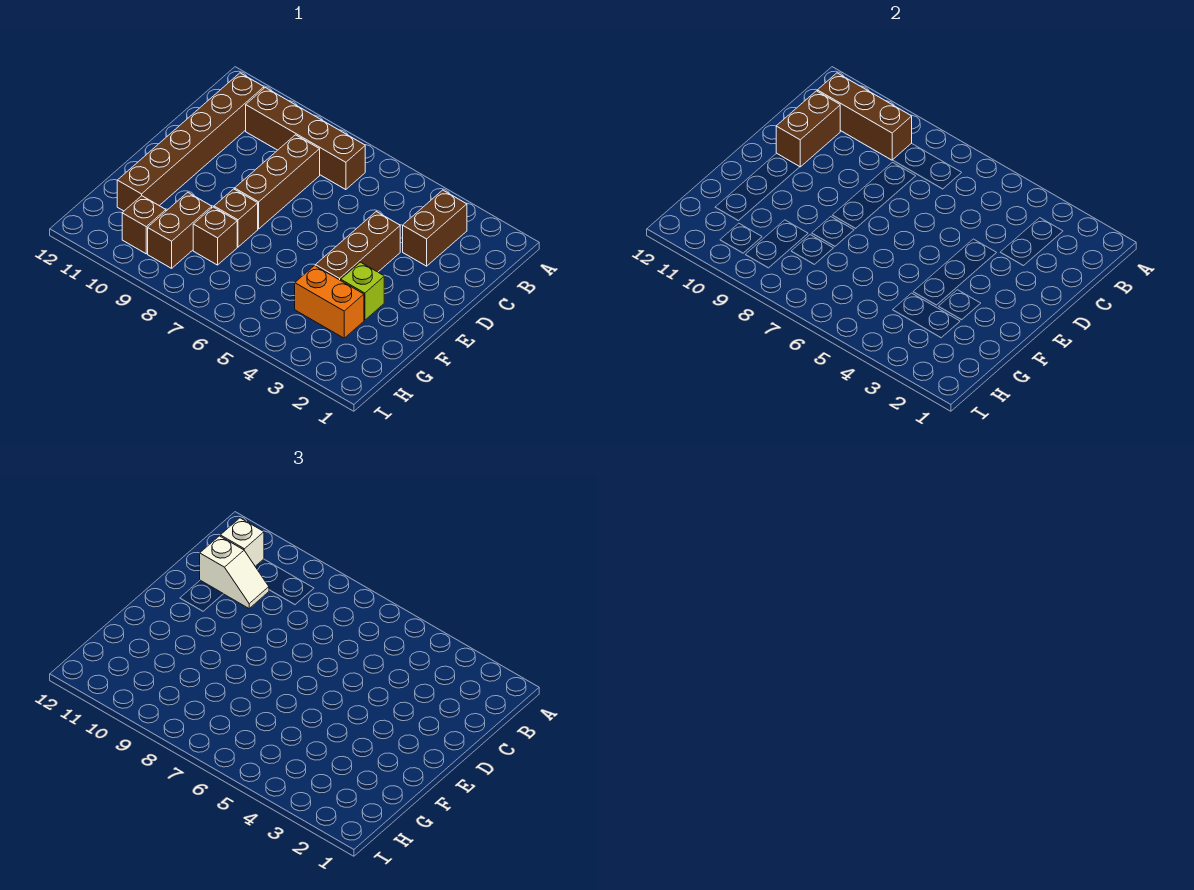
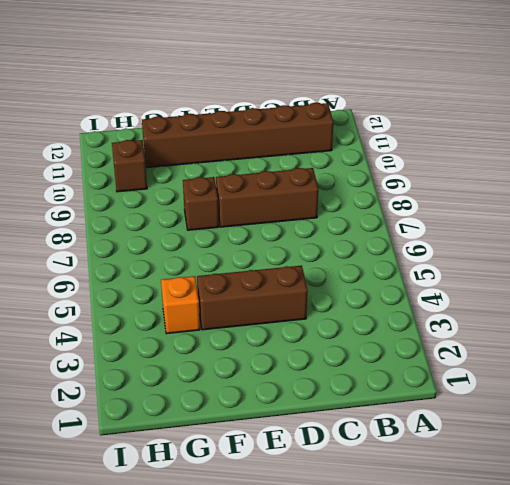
orange brick G4 level 1 -> orange brick G3:G4 level 1
none -> brown brick B3:C3 level 1
none -> brown brick B7:B10 level 1
none -> lime brick F3 level 1

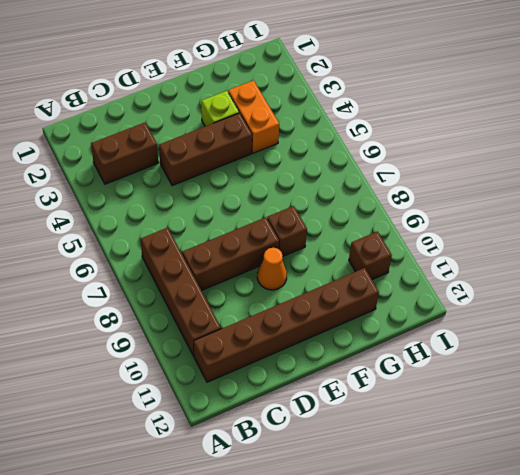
orange cone E9 level 1 -> none
none -> brown brick G8 level 1
none -> brown brick G9:H9 level 1
none -> brown brick B9:B11 level 2

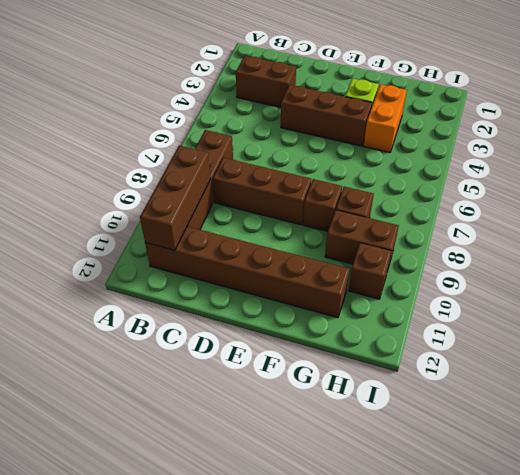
none -> brown brick C11:D11 level 2
none -> white brick B11 level 3
none -> white slope C10:C11 level 3 top 11

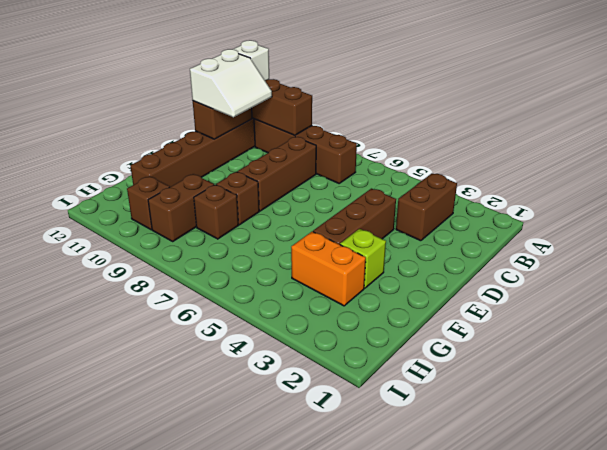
white slope C10:D11 level 3 top 11 -> white slope C10:C11 level 3 top 11

